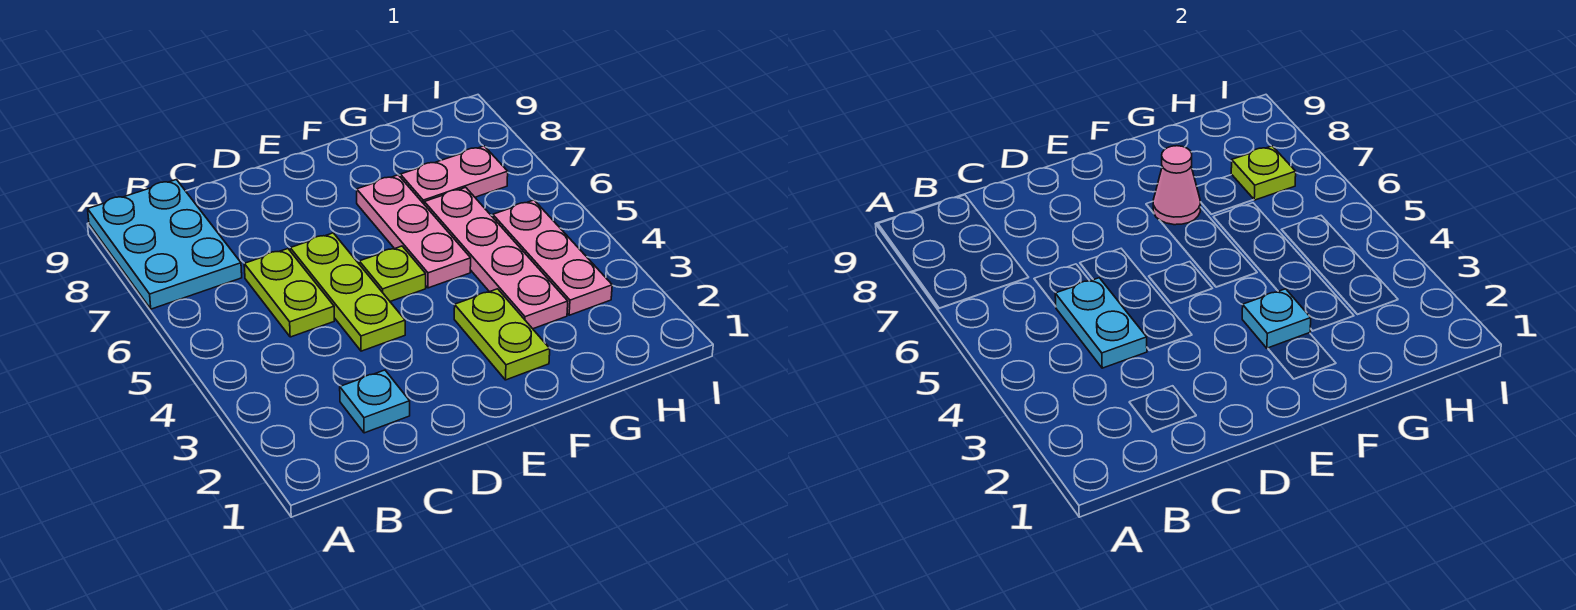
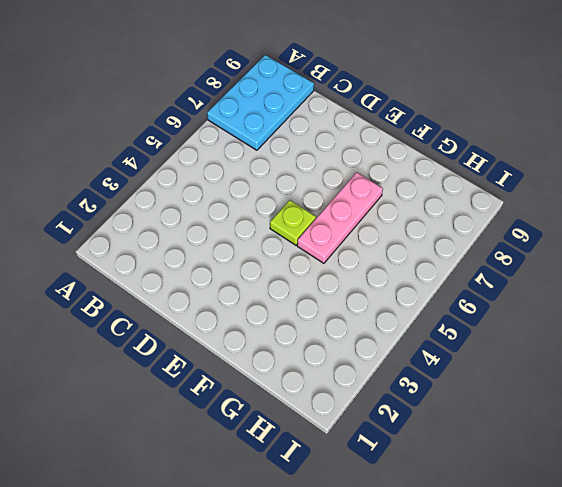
none -> cyan plate C2 level 1
none -> lime plate C5:C6 level 1
none -> lime plate D4:D6 level 1

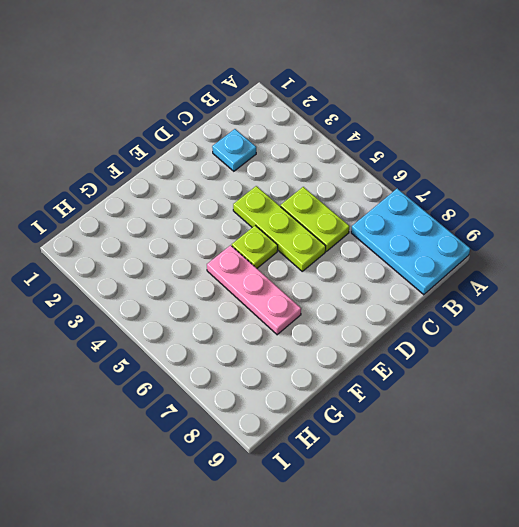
none -> lime plate F2:F3 level 1
none -> pink plate G3:G6 level 1
none -> pink plate G7:H7 level 1

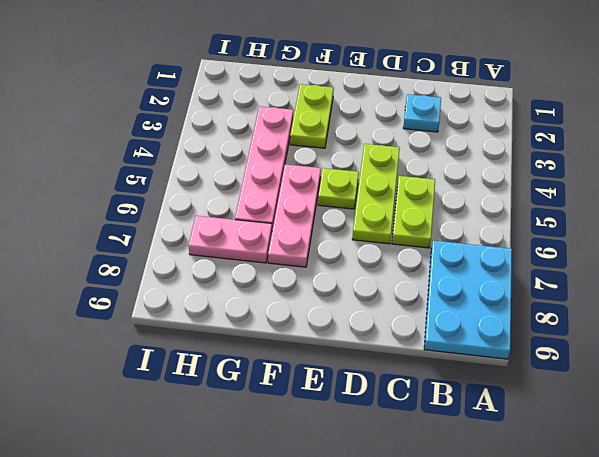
none -> pink plate H3:H5 level 1
none -> cyan plate C4:C5 level 2
none -> cyan plate F3 level 2

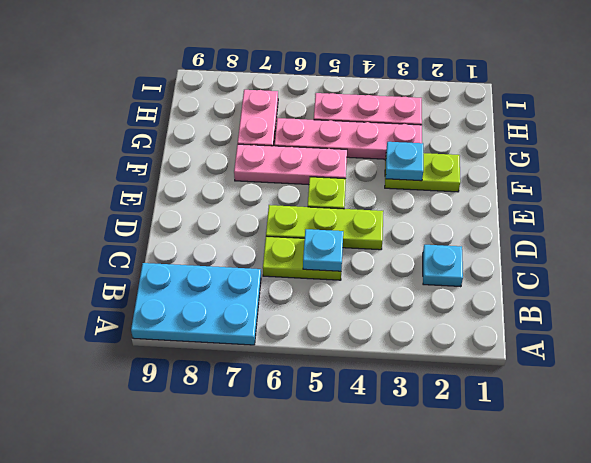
cyan plate C5 level 2 -> cyan plate C4:C5 level 2
none -> pink cone F7 level 2
none -> lime plate H7 level 2

